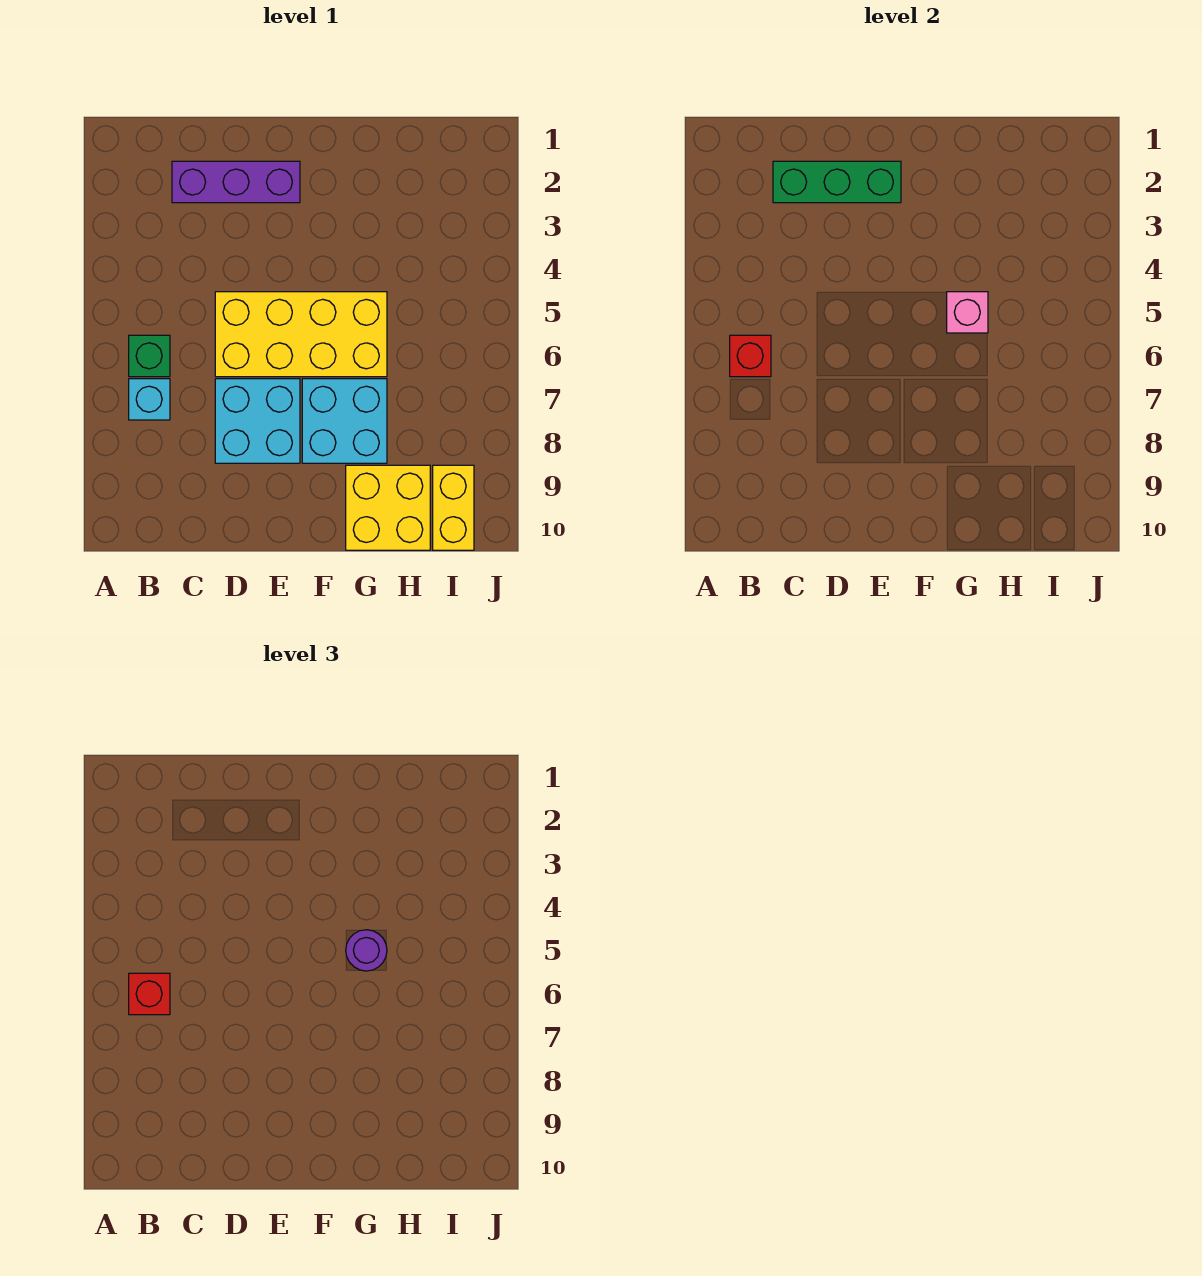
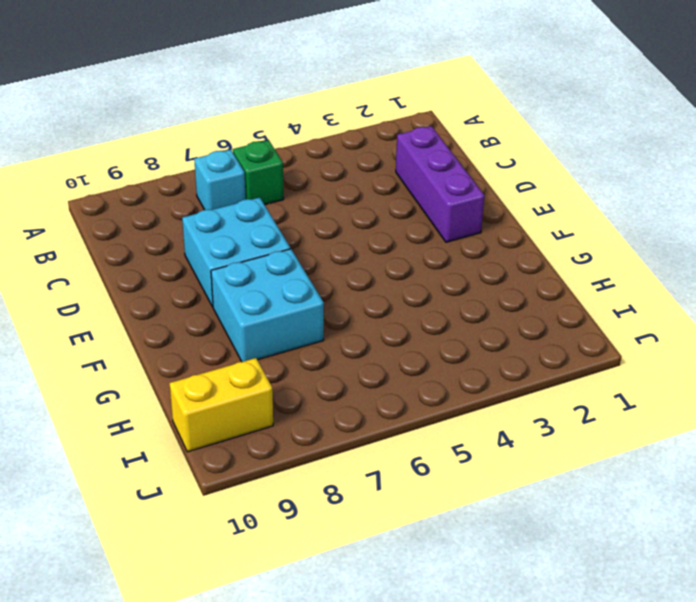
none -> yellow brick D5:G6 level 1
none -> yellow brick G9:H10 level 1
none -> red brick B6 level 2

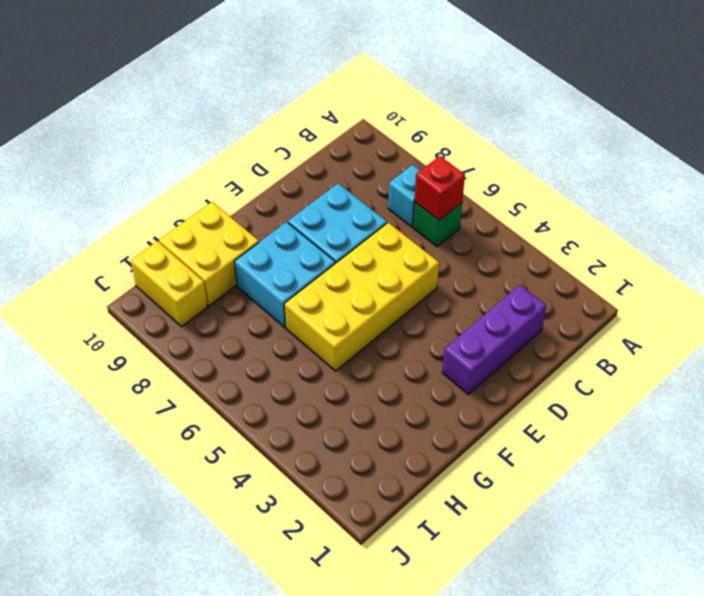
none -> green brick C2:E2 level 2
none -> pink brick G5 level 2
none -> red brick B6 level 3

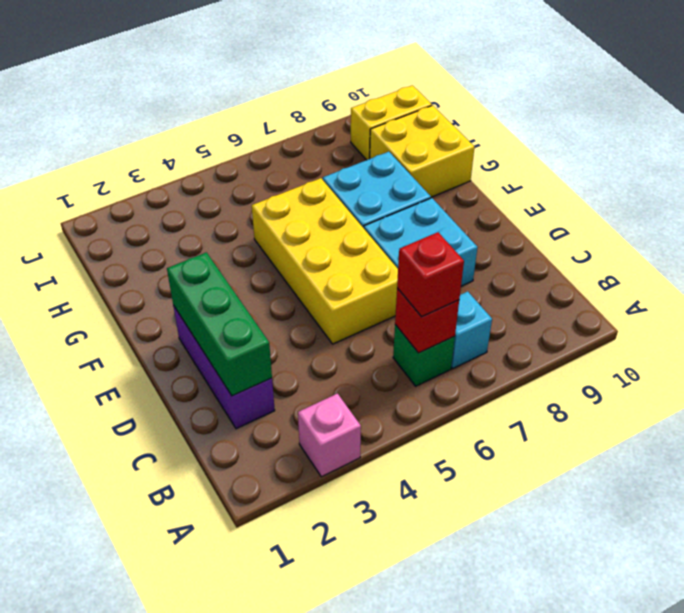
pink brick A3 level 1 -> pink brick G5 level 2
none -> purple round brick G5 level 3

